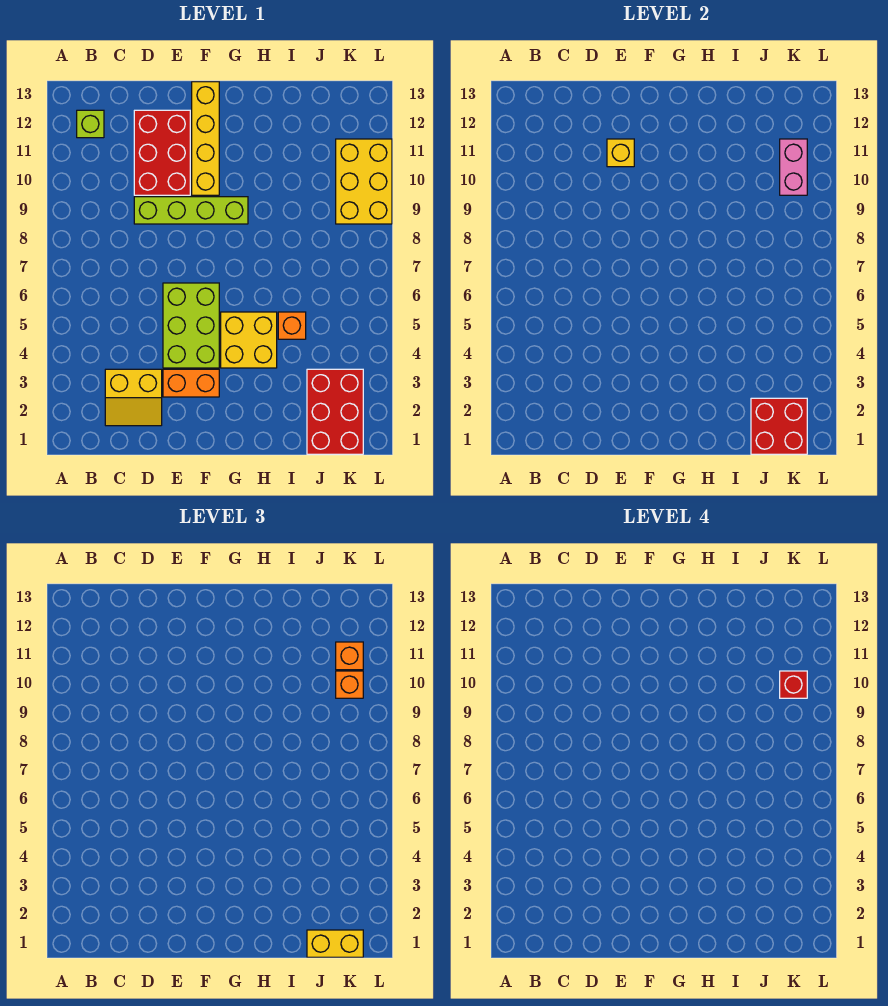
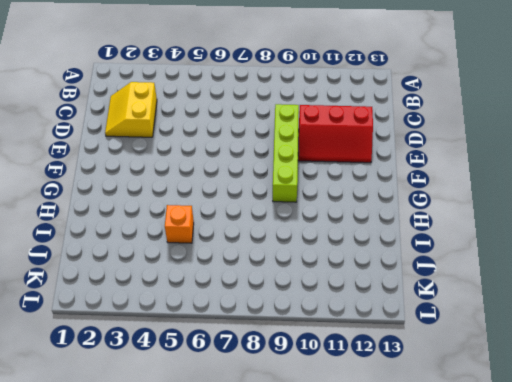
red slope D10:E12 level 1 top D -> red brick D10:E12 level 1
none -> lime brick B12 level 1
none -> orange brick E3:F3 level 1
none -> lime brick E4:F6 level 1

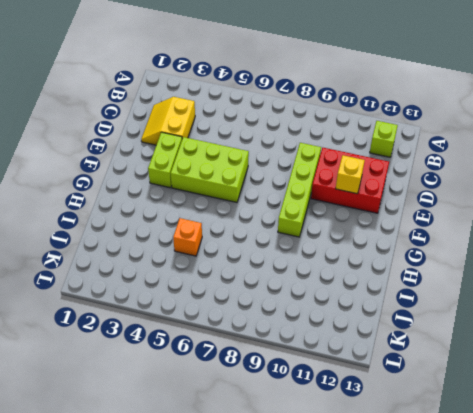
lime brick E3:F3 level 1 -> orange brick E3:F3 level 1
none -> yellow brick F10:F13 level 1
none -> yellow brick G4:H5 level 1
none -> red brick J1:K3 level 1

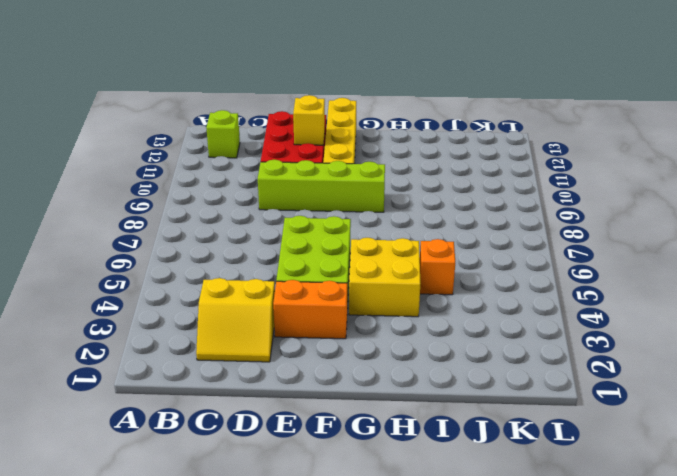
none -> red brick J1:K3 level 1
none -> yellow brick K9:L11 level 1
none -> red brick J1:K2 level 2

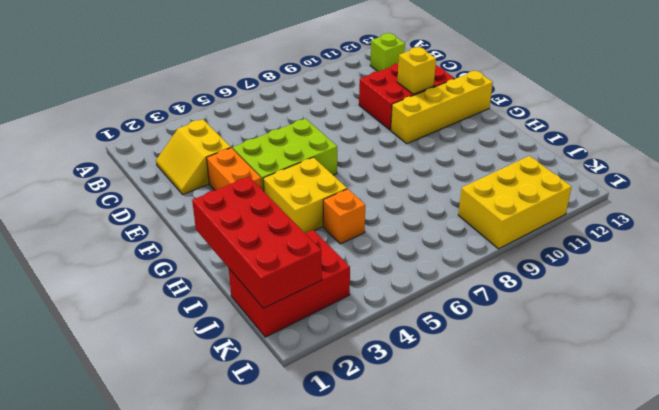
red brick H1:K2 level 2 -> red brick J1:K2 level 2
none -> lime brick D9:G9 level 1
none -> pink brick K10:K11 level 2
none -> yellow brick J1:K1 level 3

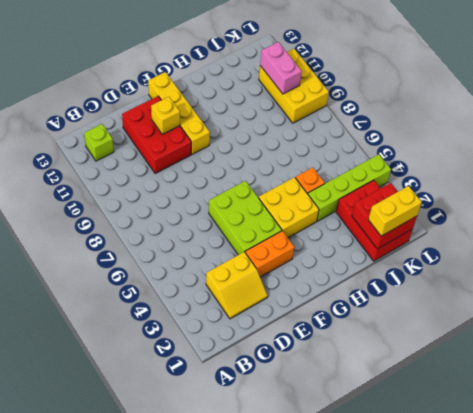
lime brick I4:L4 level 1 -> lime brick D9:G9 level 1
none -> orange brick K10 level 3
none -> orange brick K11 level 3
none -> red brick K10 level 4

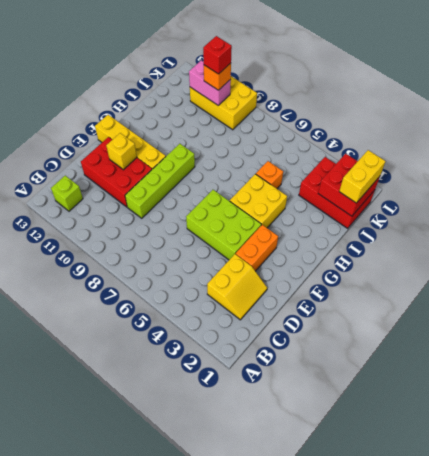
none -> orange brick K11 level 3

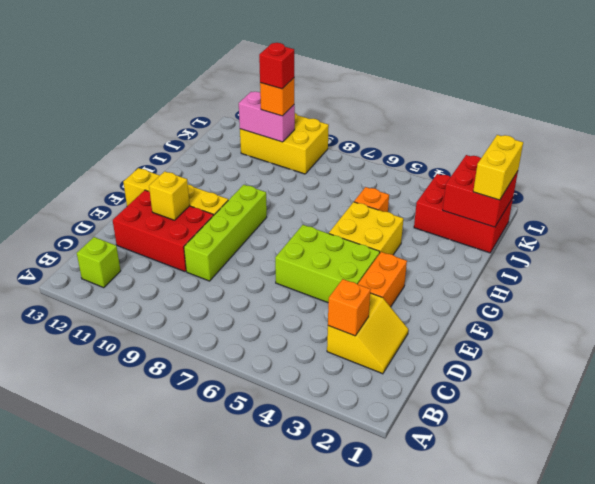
orange brick C3 level 2 -> orange brick K11 level 3

